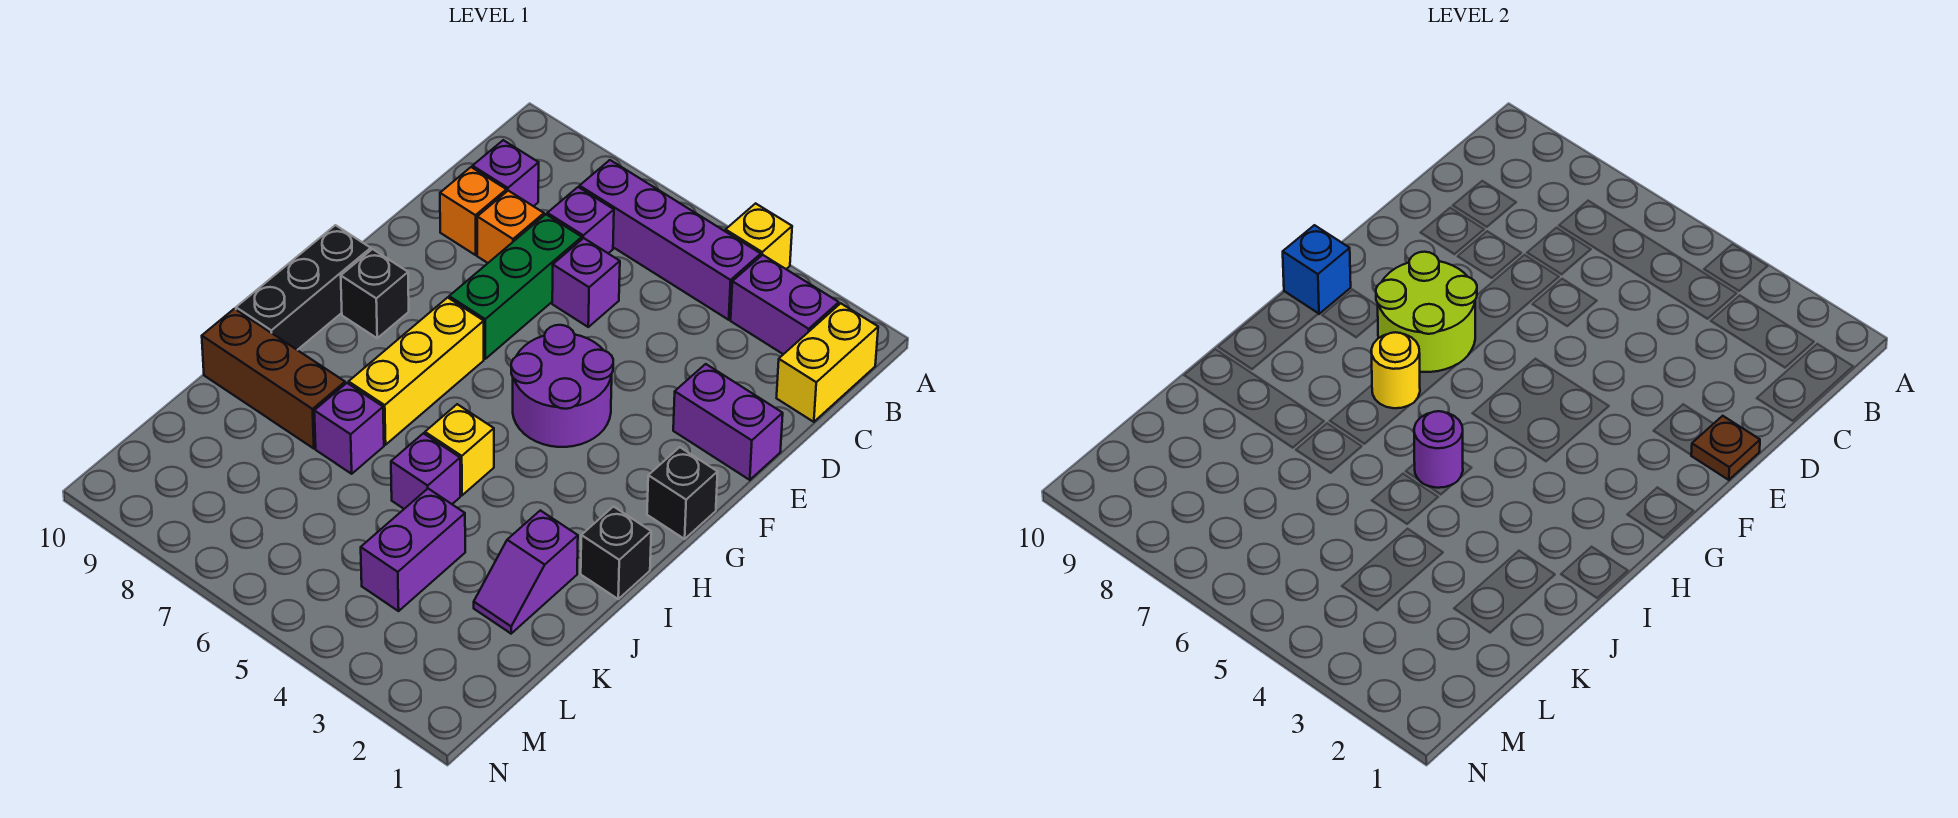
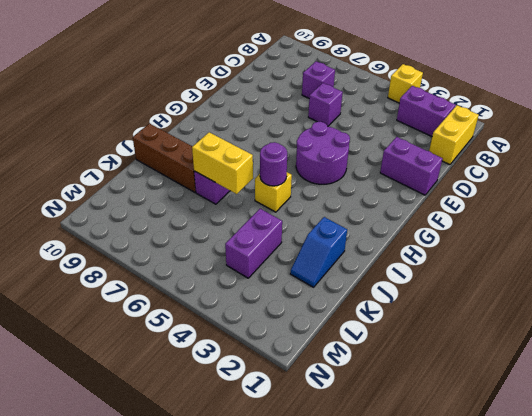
blue slope J2:K2 level 1 top J -> purple slope J2:K2 level 1 top J
yellow brick J6:J7 level 2 -> none
none -> purple brick B4:B7 level 1
none -> purple brick C9 level 1
none -> green brick D7:F7 level 1

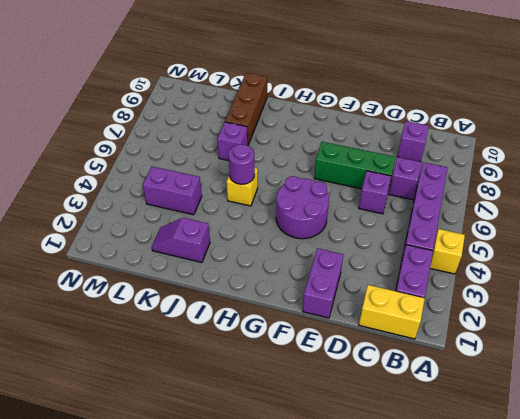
none -> orange brick D8 level 1
none -> orange brick D9 level 1
none -> black brick G1 level 1

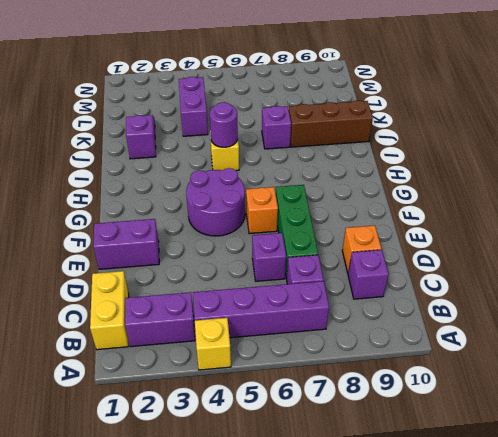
orange brick F6 level 1 -> orange brick D8 level 1
none -> black brick G1 level 1
none -> yellow brick G7:I7 level 1
none -> black brick G9 level 1

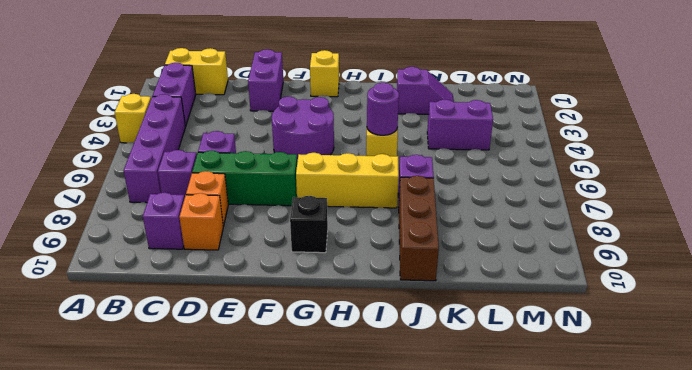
yellow brick G1 level 1 -> black brick G1 level 1
none -> black brick G10:I10 level 1
none -> black brick I1 level 1
none -> purple brick J5 level 1

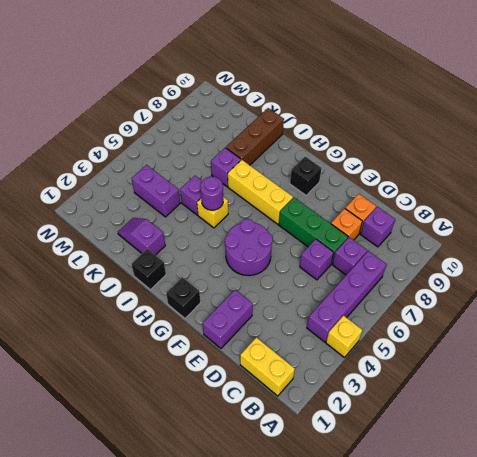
none -> purple brick B2:B3 level 1
none -> black brick G10:I10 level 1
none -> brown plate E1 level 2

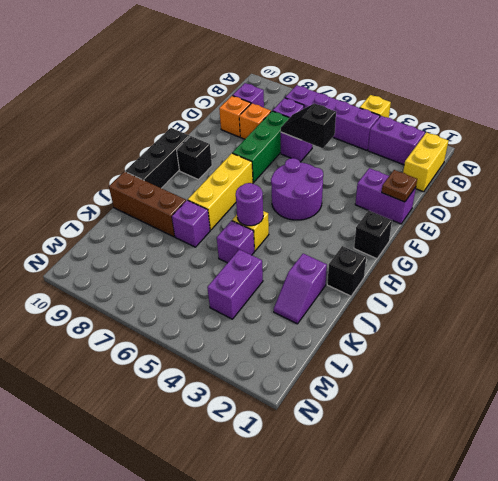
black slope D5:D6 level 2 top 5 -> none
none -> lime round brick F7:G8 level 2
none -> blue brick G10 level 2
none -> yellow round brick H7 level 2

